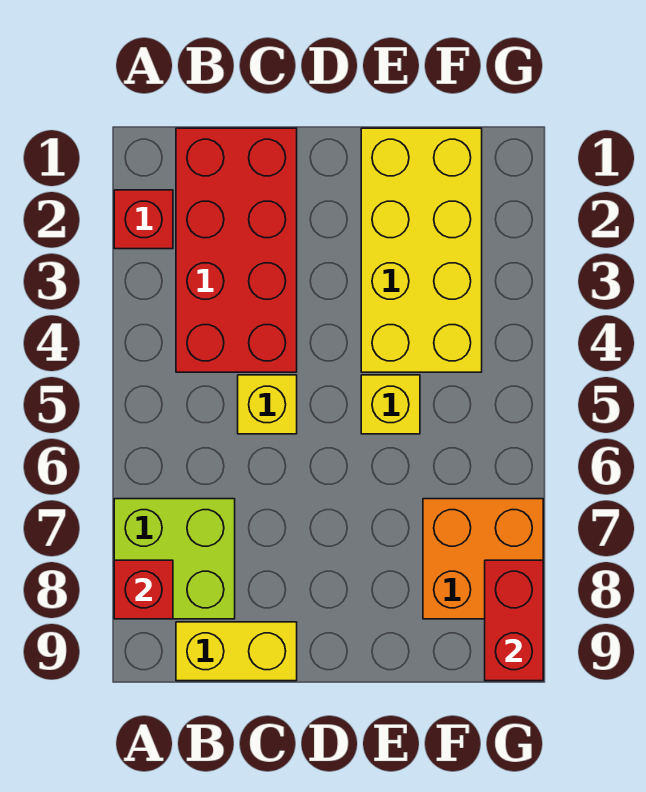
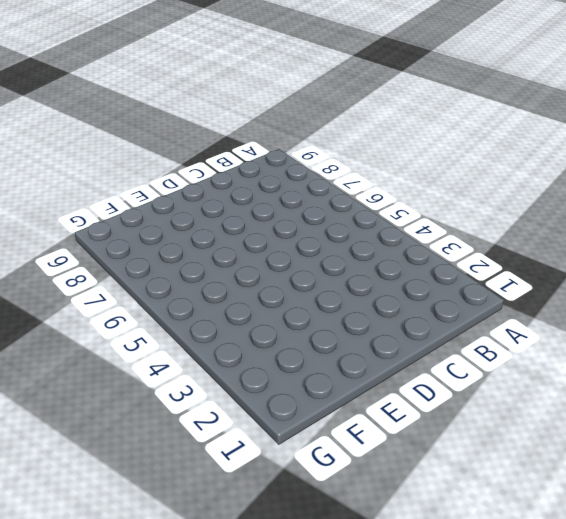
none -> red brick A2 level 1
none -> lime brick A7:B8 level 1

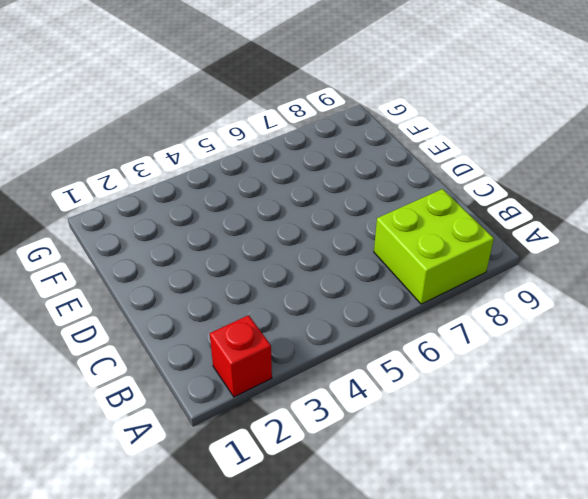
none -> red brick B1:C4 level 1
none -> yellow brick B9:C9 level 1

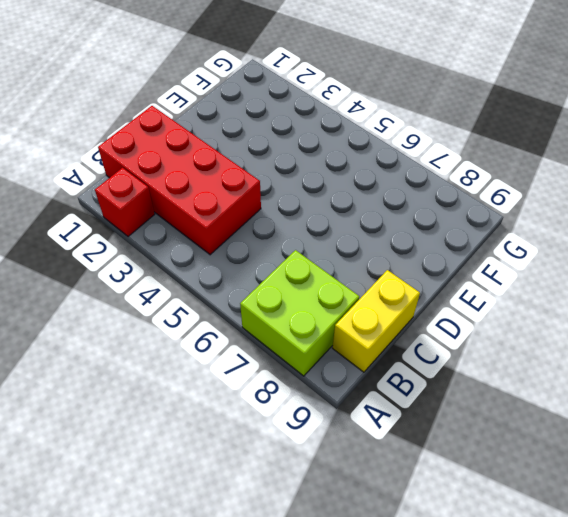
none -> yellow brick C5 level 1
none -> yellow brick E1:F4 level 1

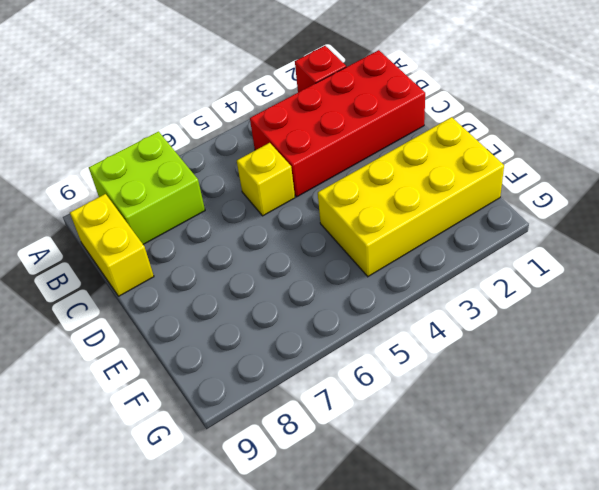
none -> yellow brick E5 level 1
none -> orange brick F7:G8 level 1

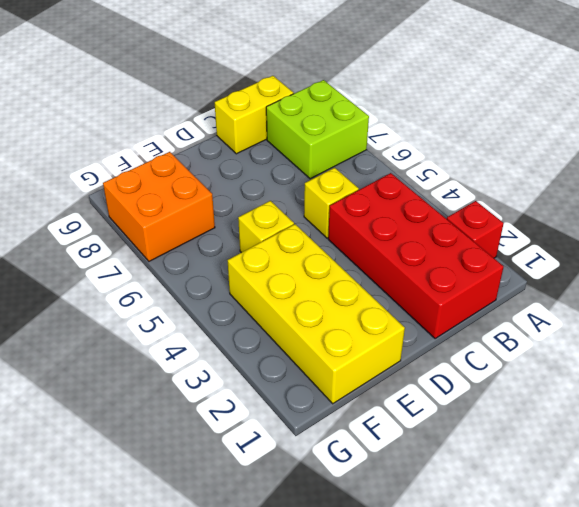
none -> red brick A8 level 2
none -> red brick G8:G9 level 2

